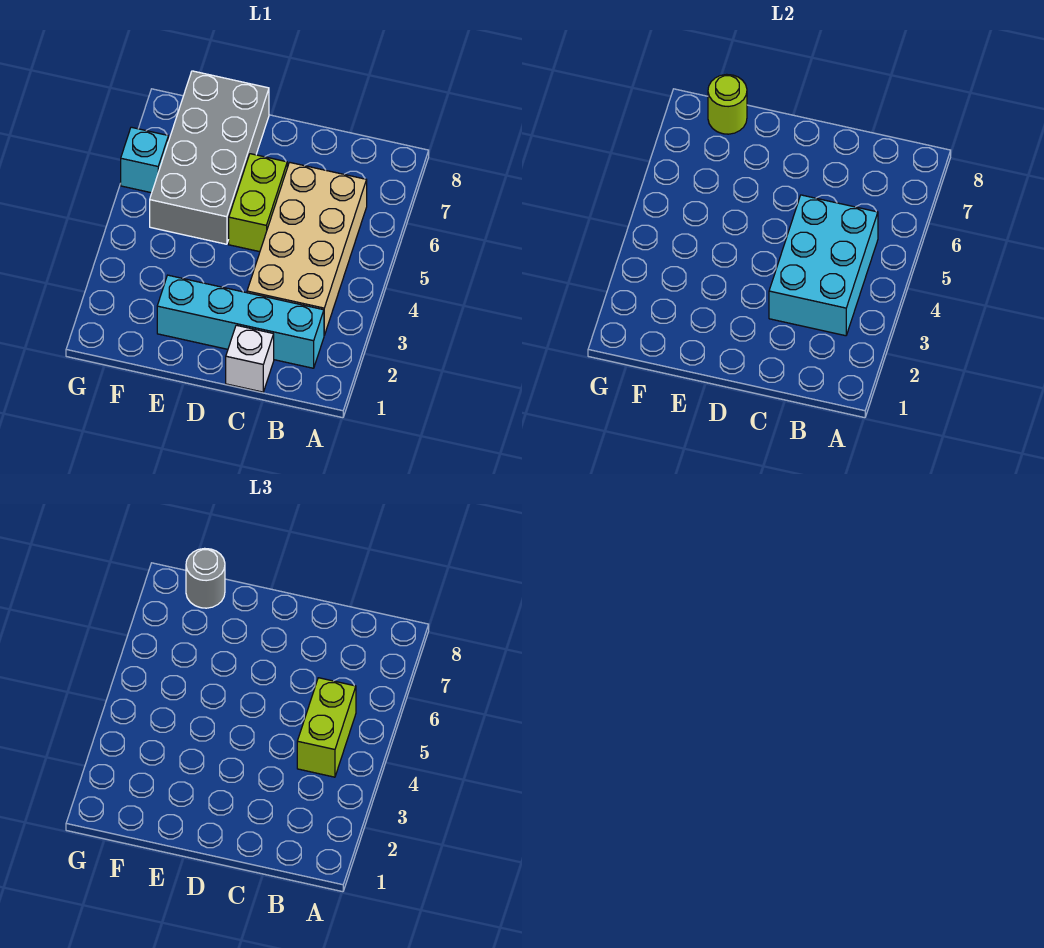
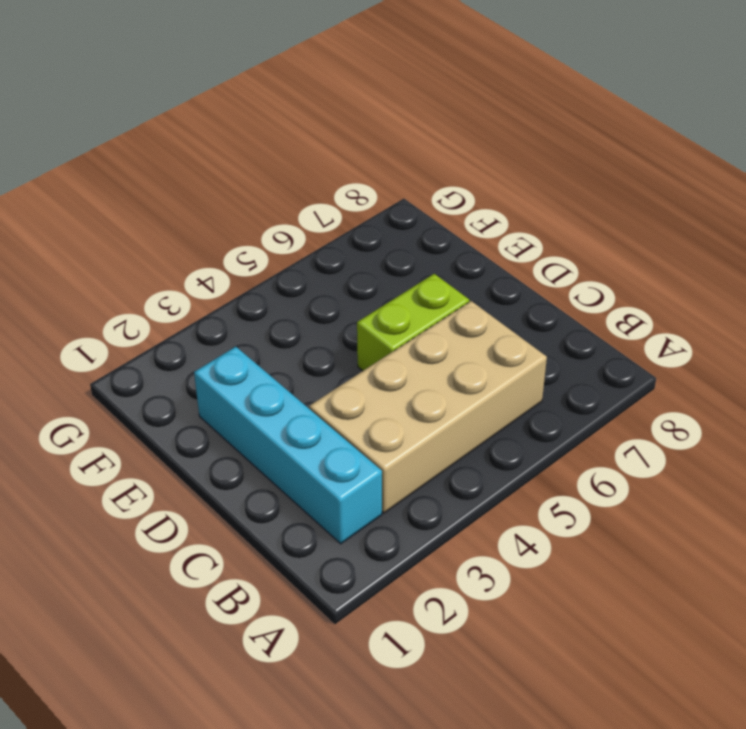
none -> white brick C1 level 1
none -> grey brick E5:F8 level 1

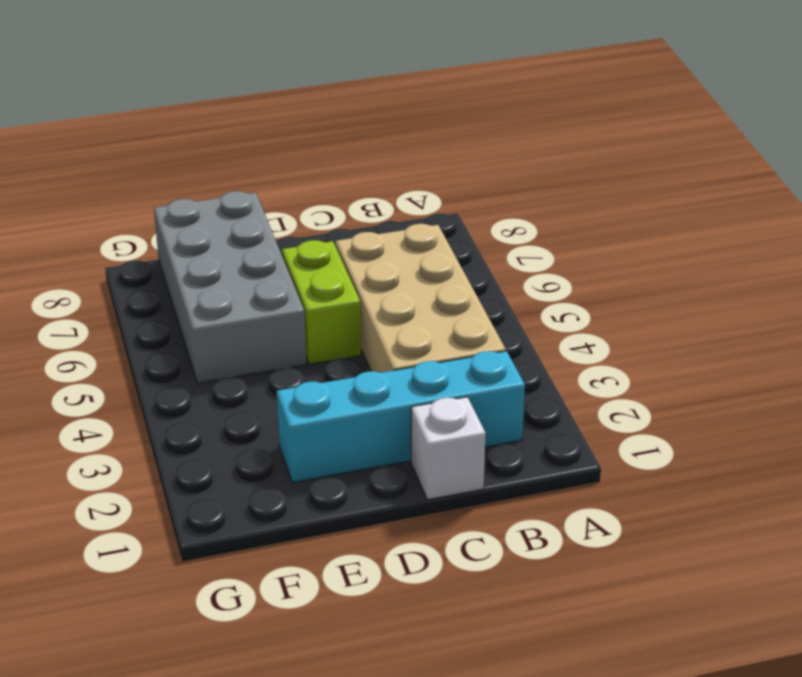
none -> cyan brick G6 level 1
none -> cyan brick B3:C5 level 2

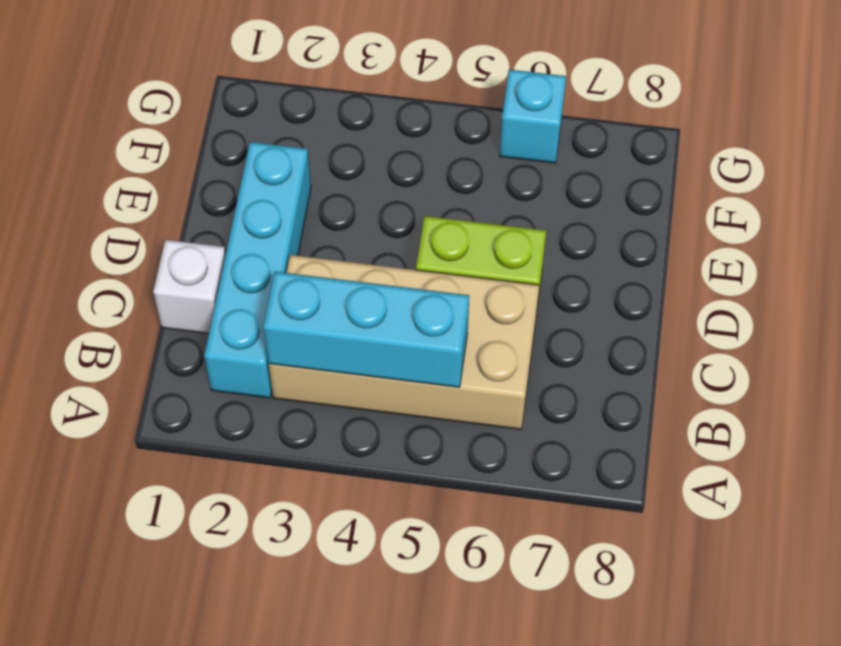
cyan brick B3:B5 level 2 -> cyan brick B3:C5 level 2
none -> grey brick E5:F8 level 1
none -> lime round brick F8 level 2

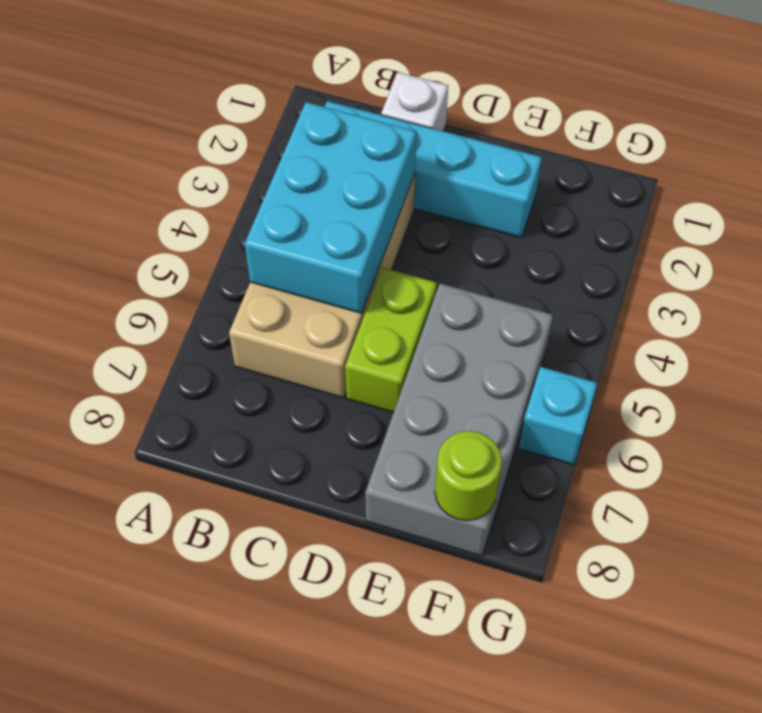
none -> lime brick B4:B5 level 3
none -> grey round brick F8 level 3

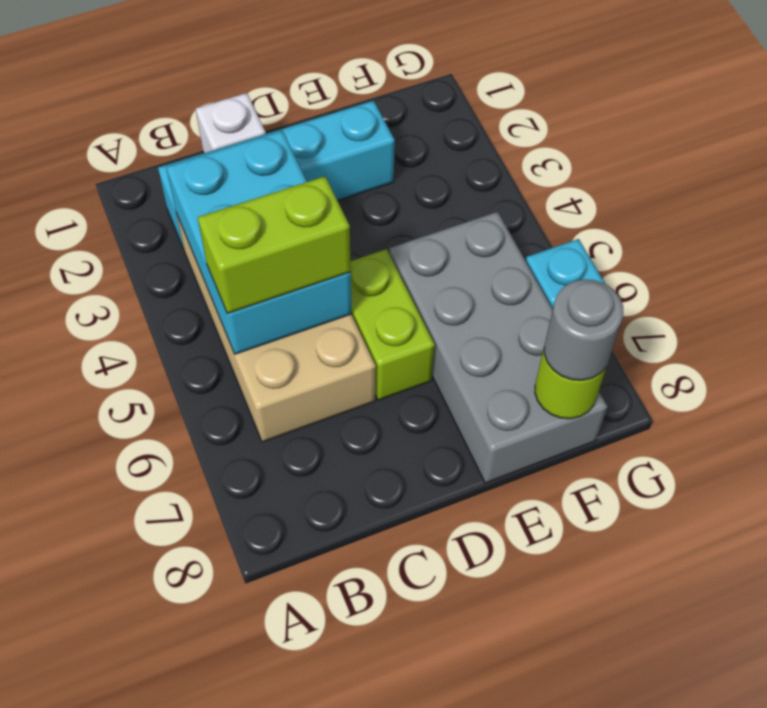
lime brick B5:C5 level 3 -> lime brick B4:B5 level 3

